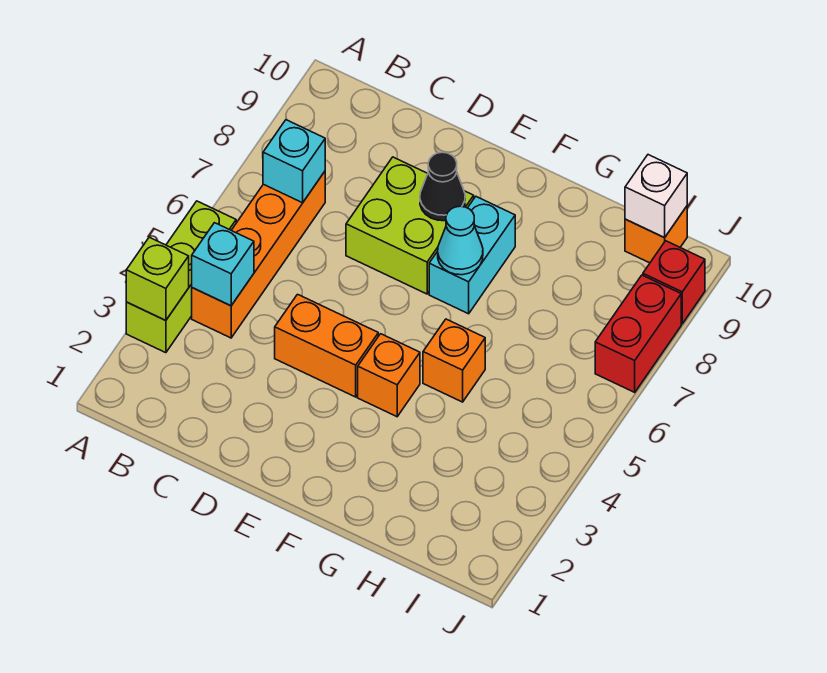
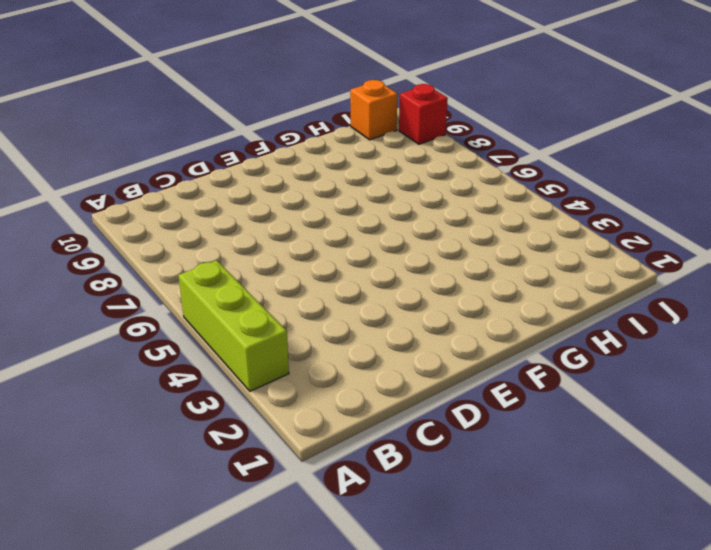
none -> orange brick B4:B7 level 1
none -> orange brick D4:E4 level 1
none -> lime brick D7:E8 level 1

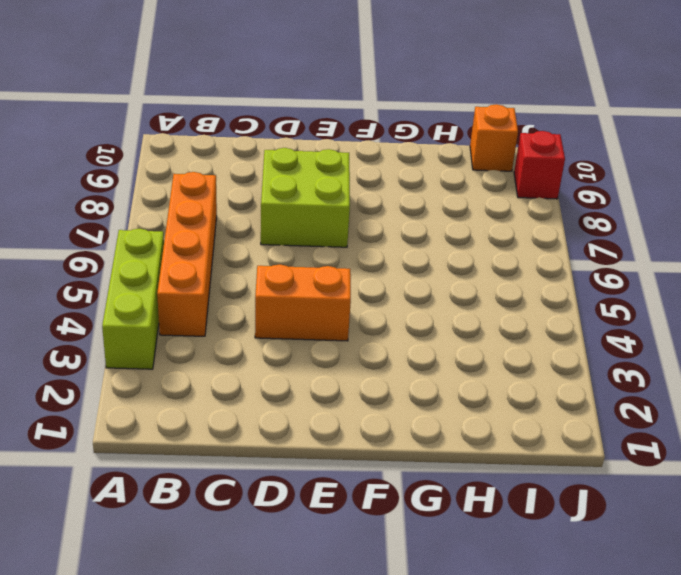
none -> orange brick F4 level 1
none -> cyan brick F7:F8 level 1
none -> orange brick G5 level 1

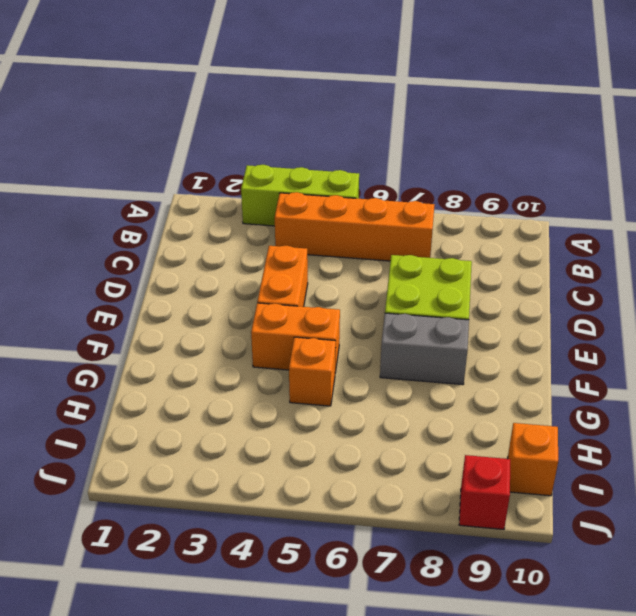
orange brick F4:F5 level 1 -> orange brick F4 level 1
grey brick F7:F8 level 1 -> cyan brick F7:F8 level 1
none -> red brick J7:J8 level 1
none -> lime brick A3 level 2
none -> cyan brick B4 level 2

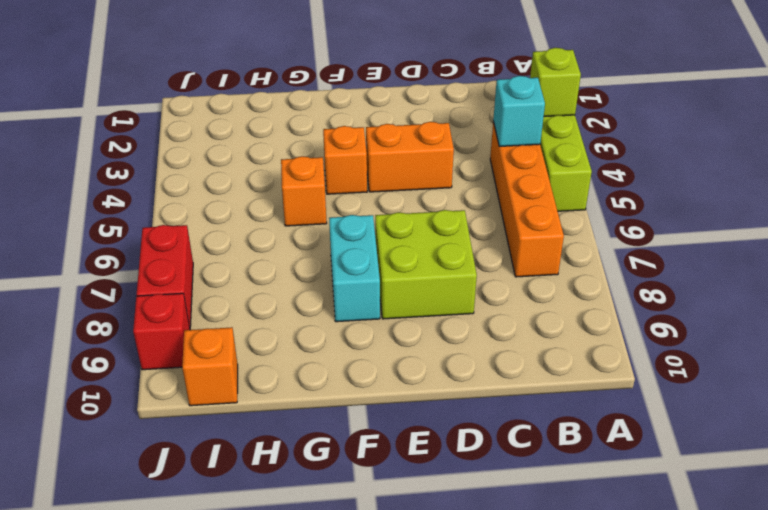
none -> cyan brick B7 level 2
none -> black cone E8 level 2
none -> cyan cone F7 level 2

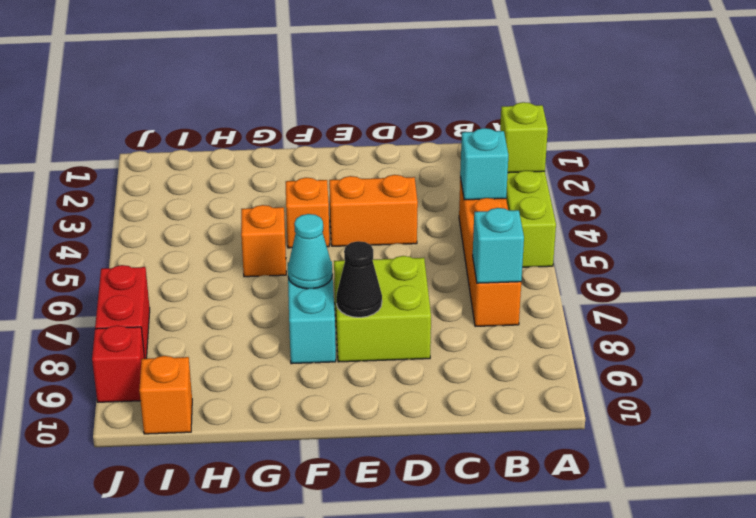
none -> white brick I10 level 2

